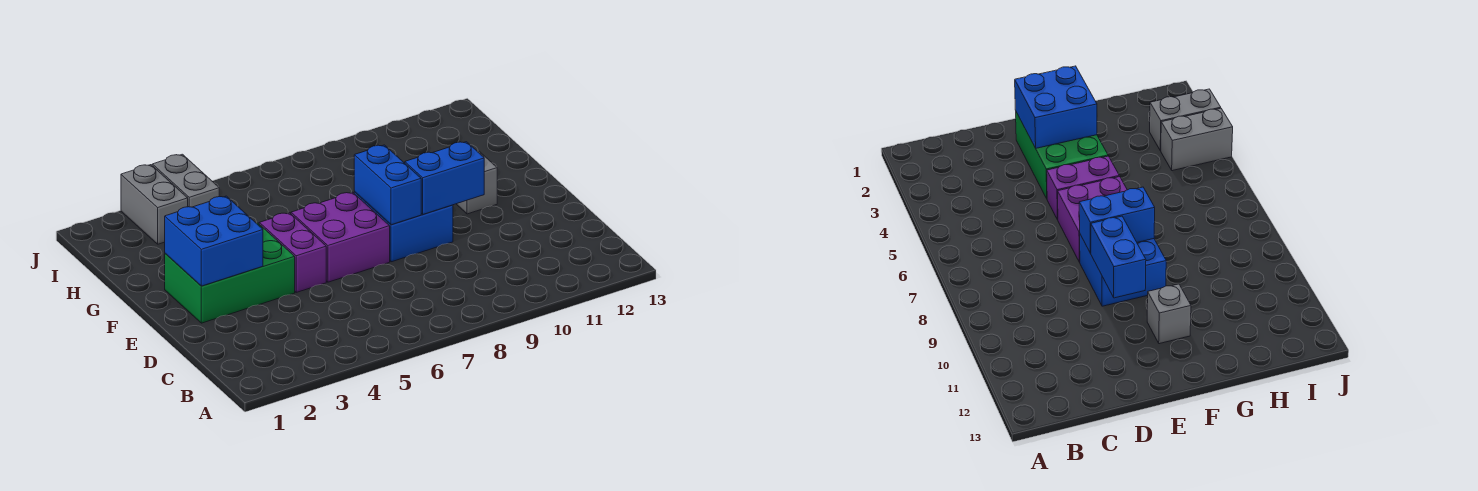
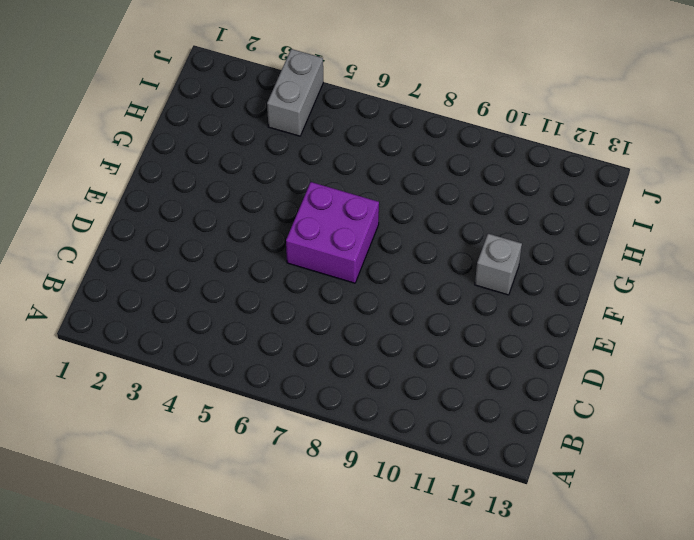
none -> green brick E2:F4 level 1
none -> purple brick E5:F5 level 1

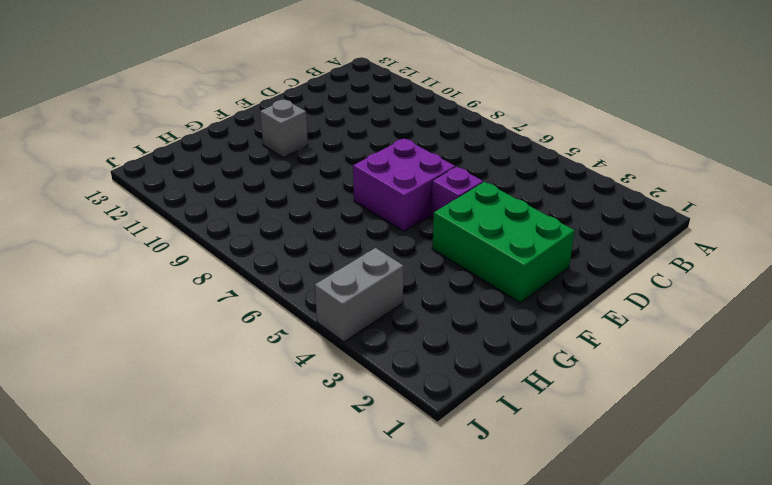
purple brick E5 level 1 -> purple brick E5:F5 level 1
none -> blue brick E8:F9 level 1
none -> grey brick I3:J3 level 1

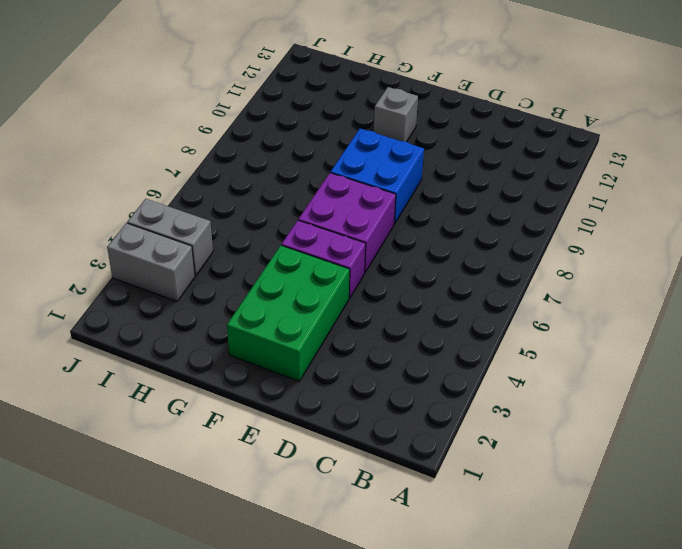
none -> blue brick E2:F3 level 2
none -> blue brick E8:F8 level 2

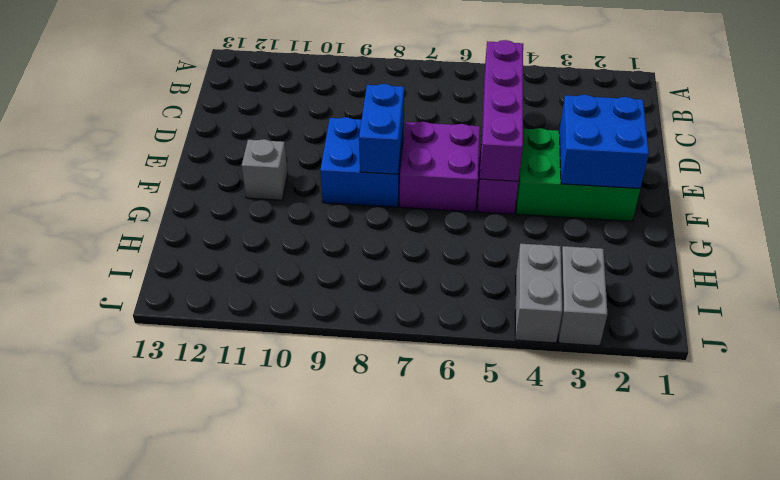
purple brick C5:F5 level 2 -> none
none -> blue brick E9:E10 level 2

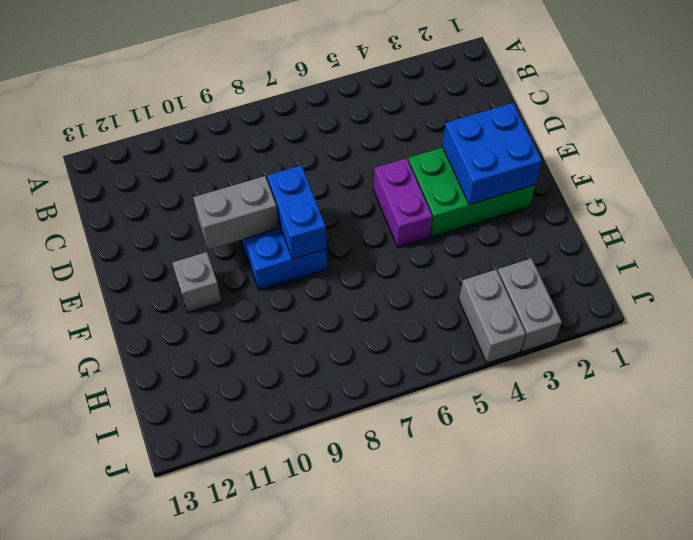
grey brick E9:E10 level 2 -> blue brick E9:E10 level 2
none -> purple brick E6:F7 level 1

